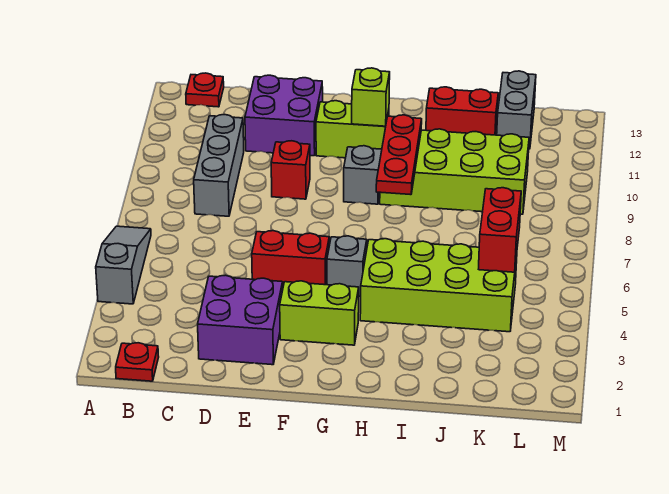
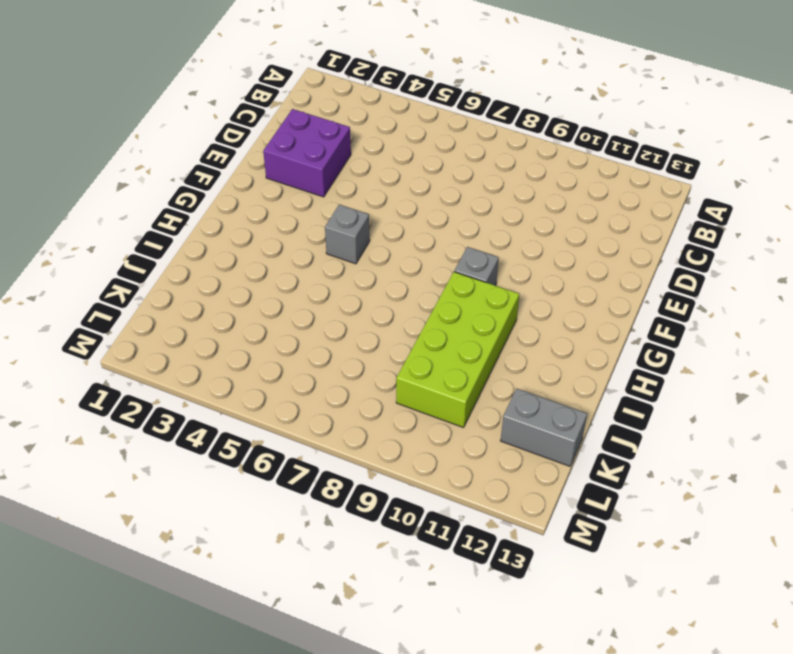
none -> grey slope A4:A6 level 1 top 4
none -> red plate B1 level 1
none -> red plate B13 level 1

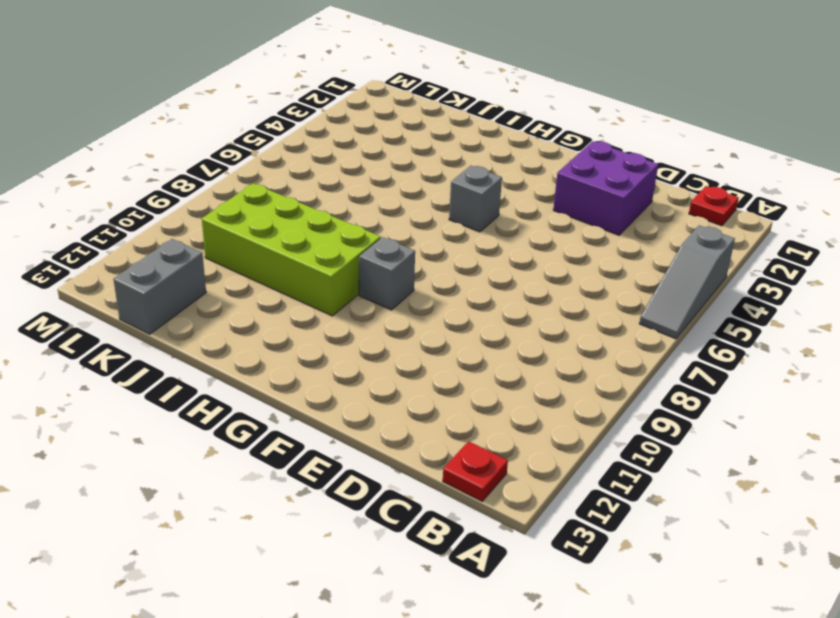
none -> grey brick C8:C10 level 1
none -> purple brick D11:E12 level 1
none -> red brick E5:F5 level 1

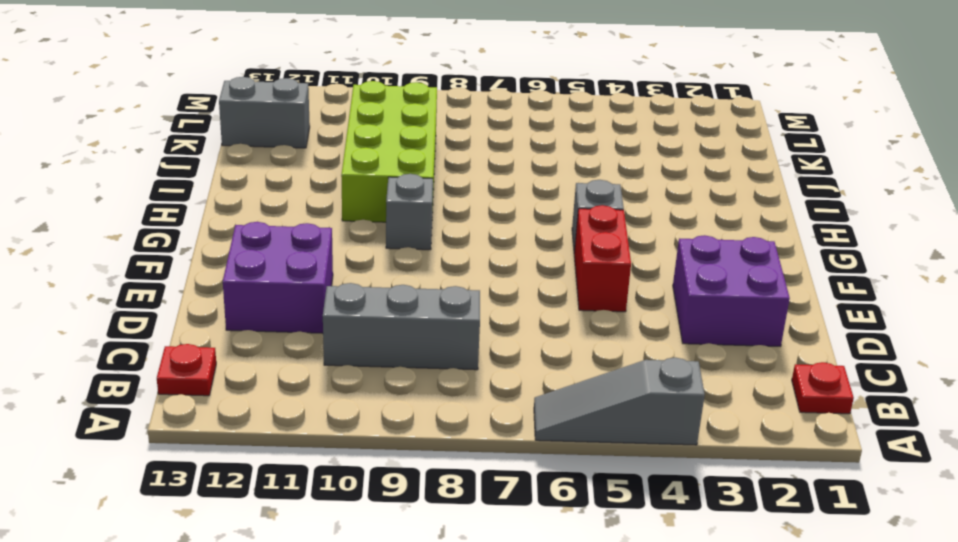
none -> red brick E9 level 1
none -> lime brick F3:G3 level 1
none -> lime brick F11:G11 level 1

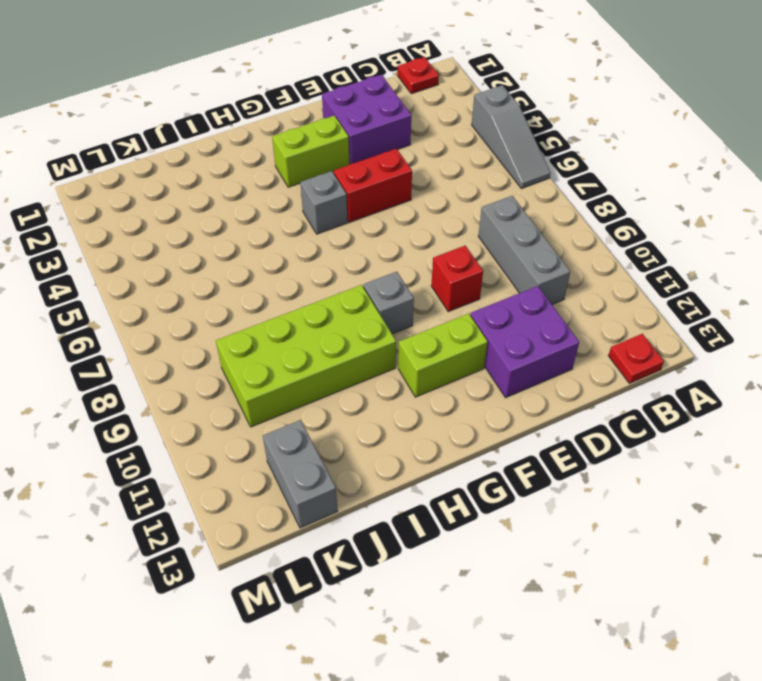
none -> lime brick H4:K5 level 1
none -> red brick I12:J12 level 1
none -> lime brick G11 level 2

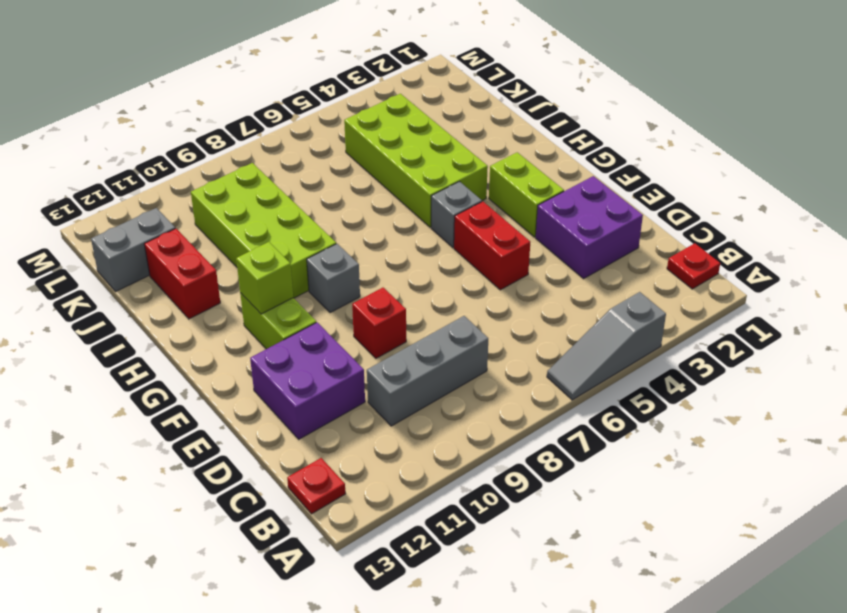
none -> red plate H8:H10 level 2
none -> red brick K5:K6 level 2

